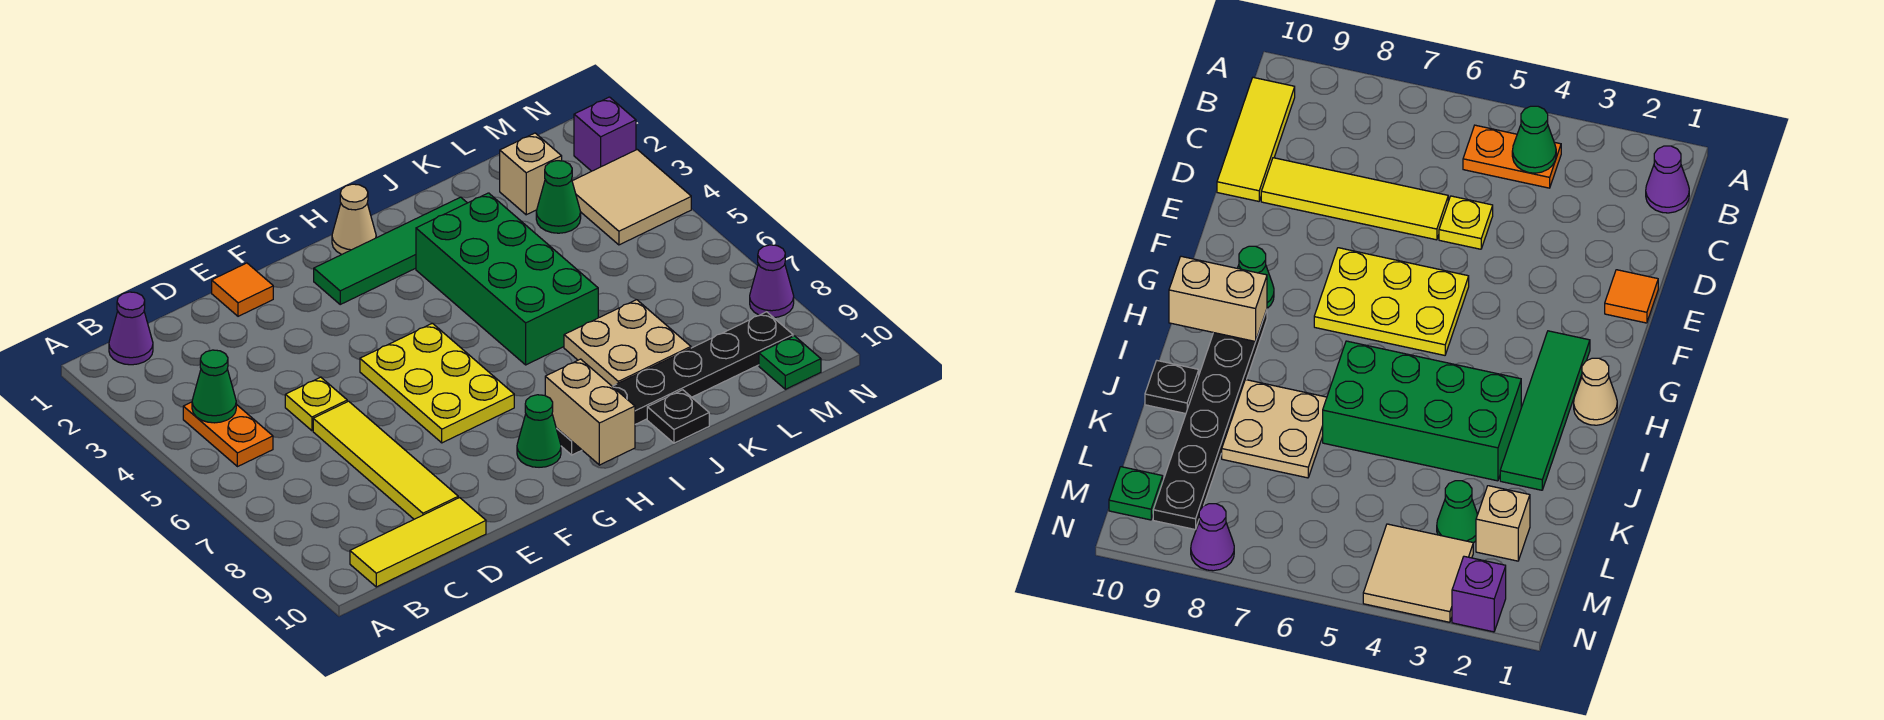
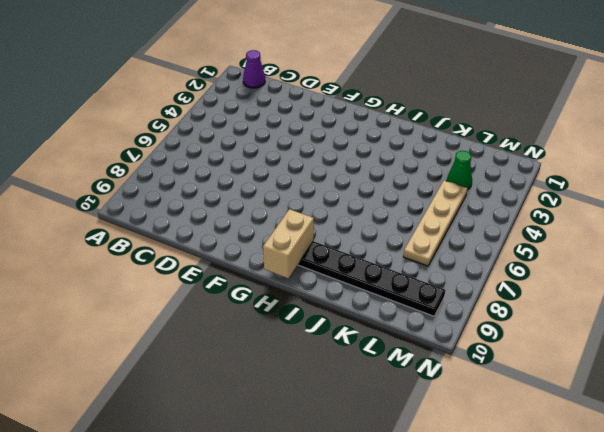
tan plate L4:L7 level 1 -> none
none -> orange plate B4:B5 level 1
none -> yellow tile B10:D10 level 1
none -> yellow plate D5 level 1

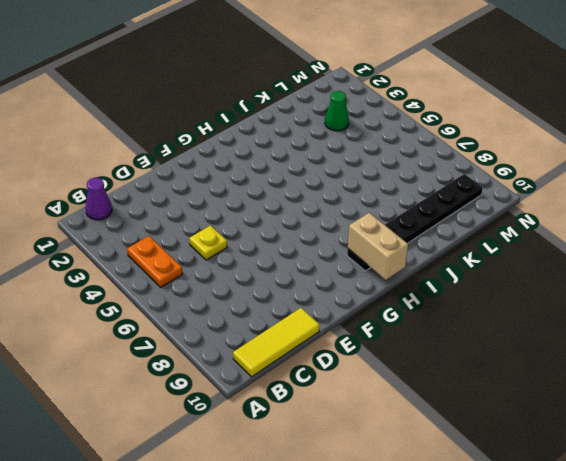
none -> yellow tile D6:D9 level 1
none -> orange tile E1 level 1
none -> yellow plate F5:G7 level 1

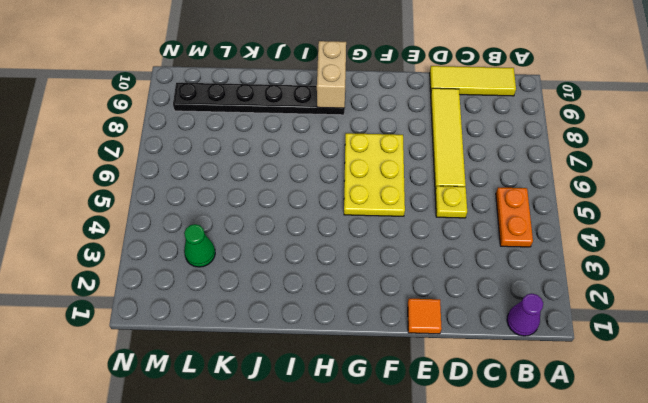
none -> green tile G2:J2 level 1
none -> green cone G9 level 1
none -> tan cone H1 level 1

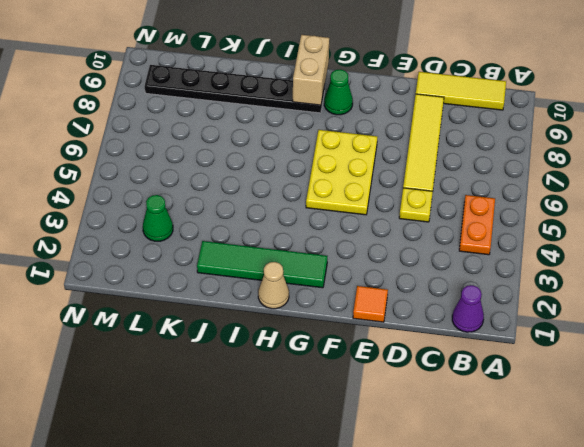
none -> green brick I3:J6 level 1
none -> tan plate J7:K8 level 1
none -> black plate J10 level 1

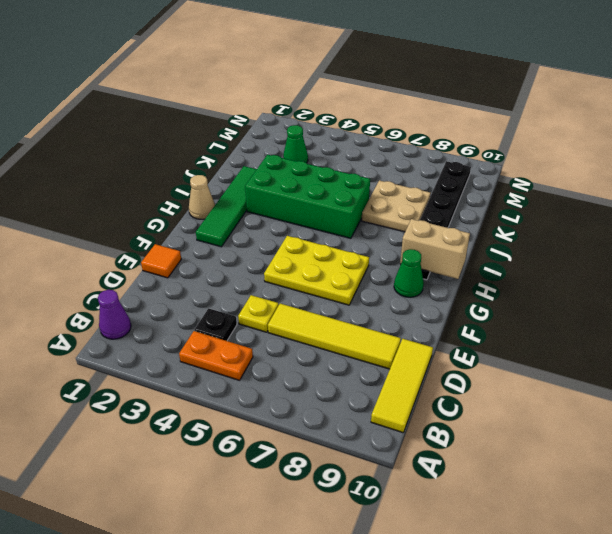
black plate C4 level 1 -> black plate J10 level 1
none -> tan brick L2 level 1
none -> tan tile M3:N4 level 1
none -> green plate M10 level 1

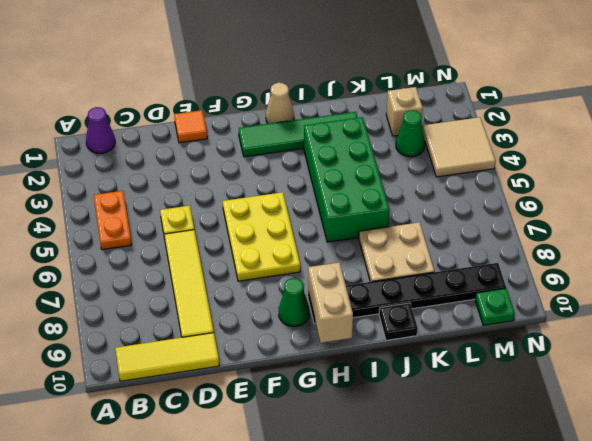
none -> purple brick N2 level 1
none -> purple cone N8 level 1
none -> green cone B4 level 2

